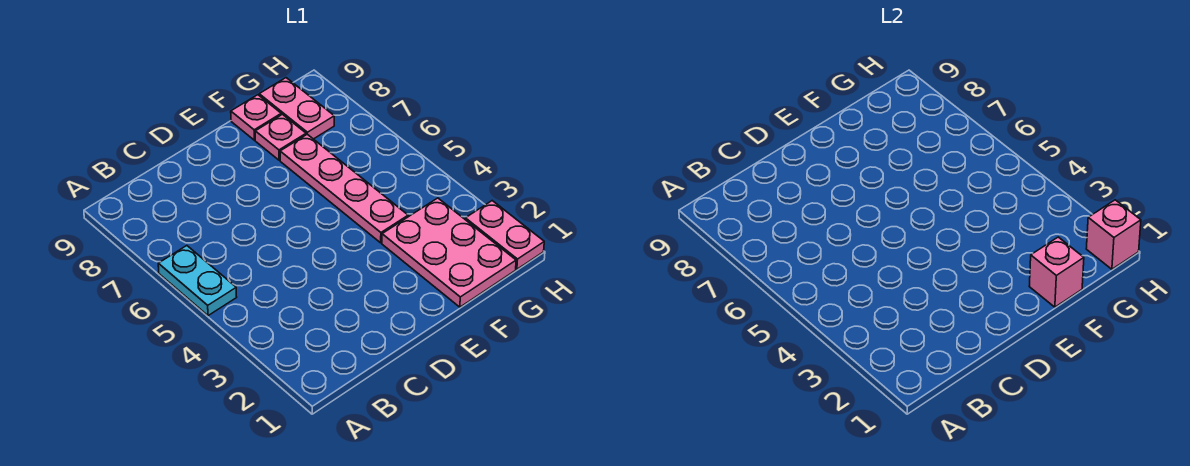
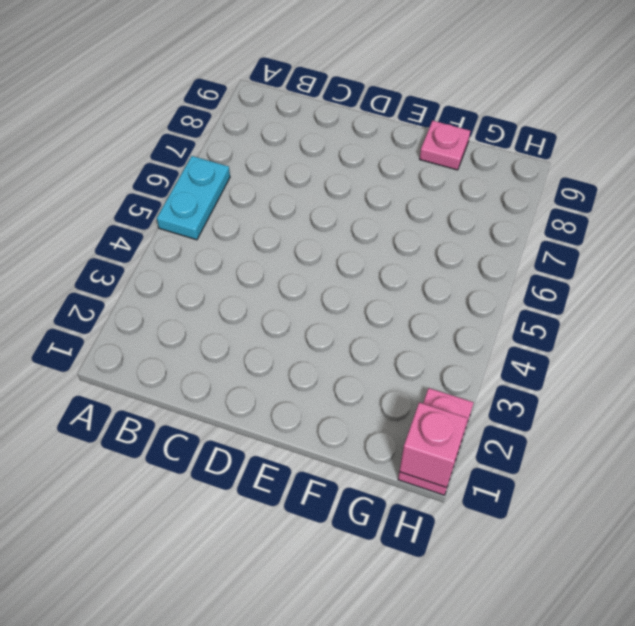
none -> pink plate F1:G3 level 1
none -> pink plate F4:F7 level 1

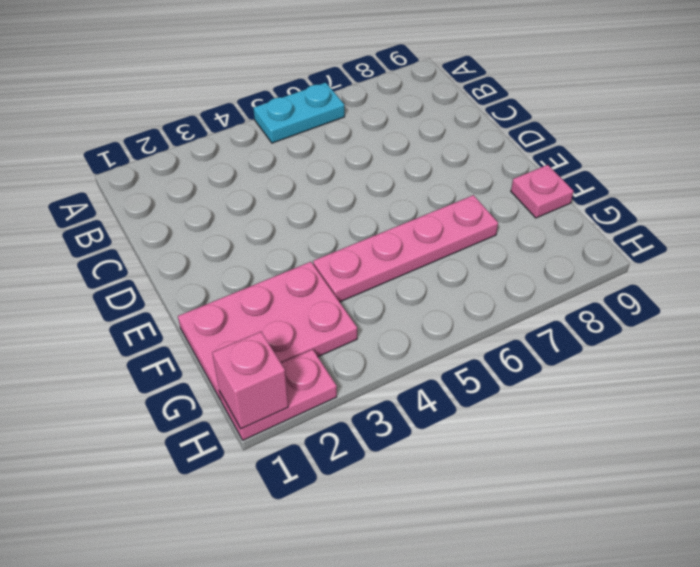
none -> pink plate F8 level 1
none -> pink plate G8:G9 level 1

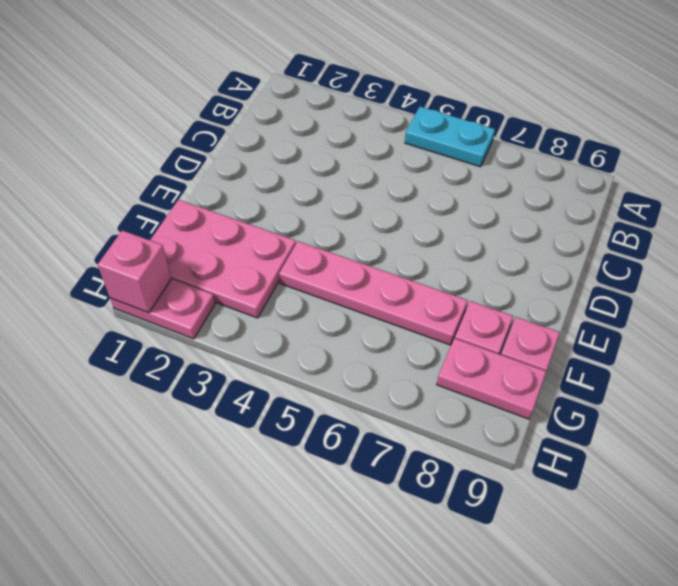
none -> pink brick F1 level 2

